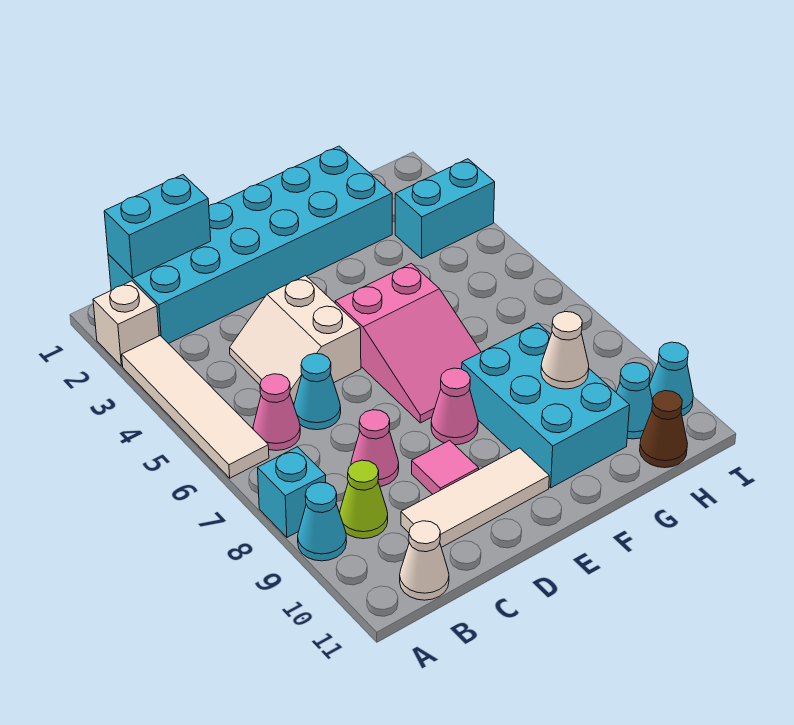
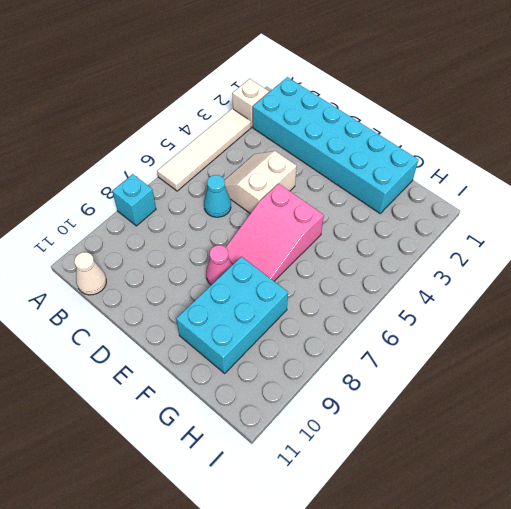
none -> cyan cone A9 level 1
none -> pink cone B6 level 1
none -> lime cone B9 level 1

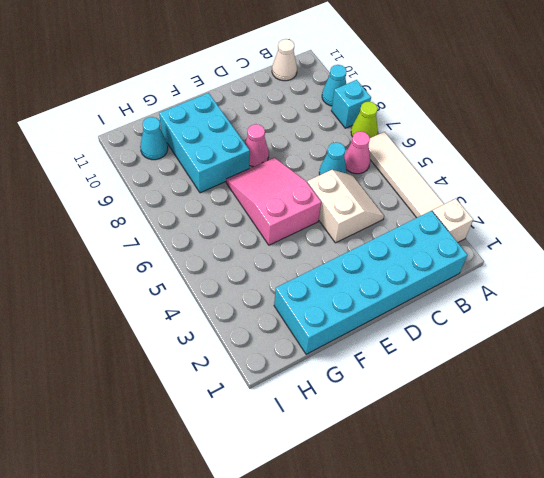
lime cone A7 level 1 -> lime cone B9 level 1
none -> pink cone C8 level 1
none -> white tile C10:E10 level 1
none -> pink tile D9 level 1

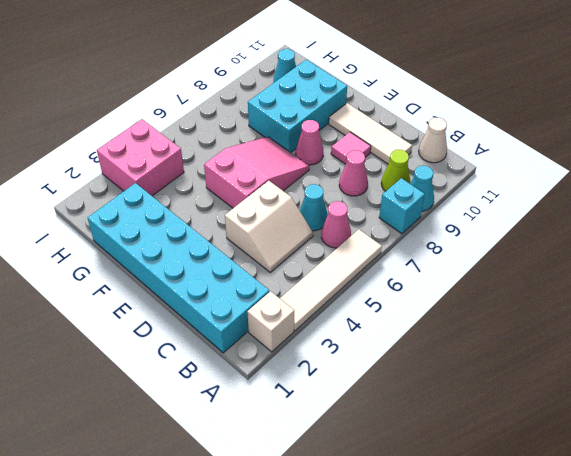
pink brick H3:I4 level 1 -> cyan brick H3:I3 level 1
none -> brown cone H11 level 1
none -> cyan cone I10 level 1
none -> cyan brick B1:C1 level 2

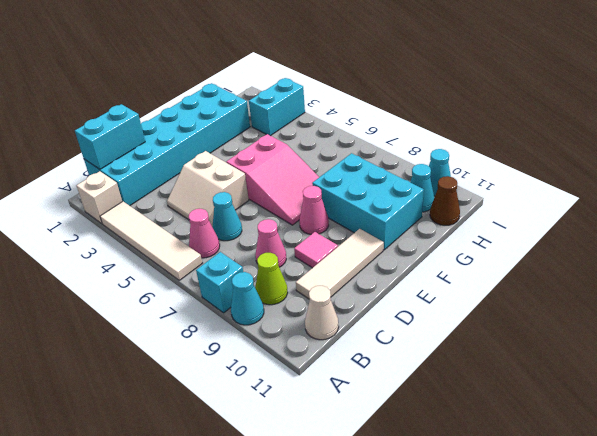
none -> white cone G9 level 2

